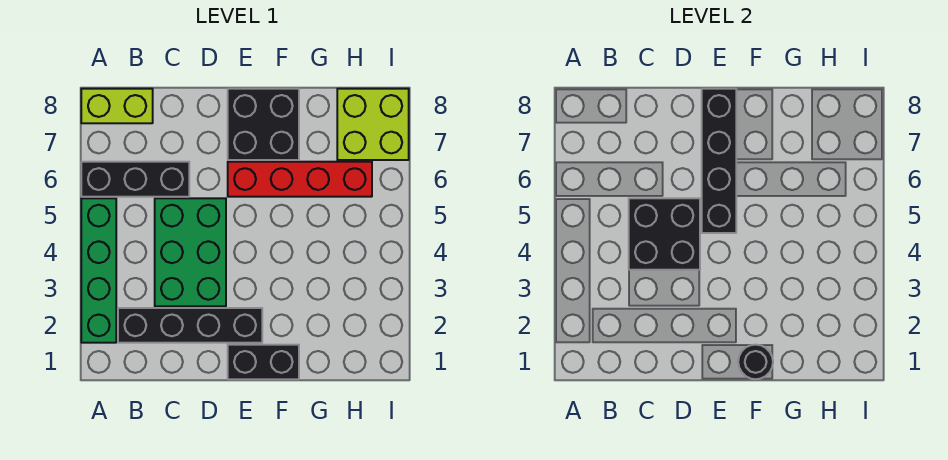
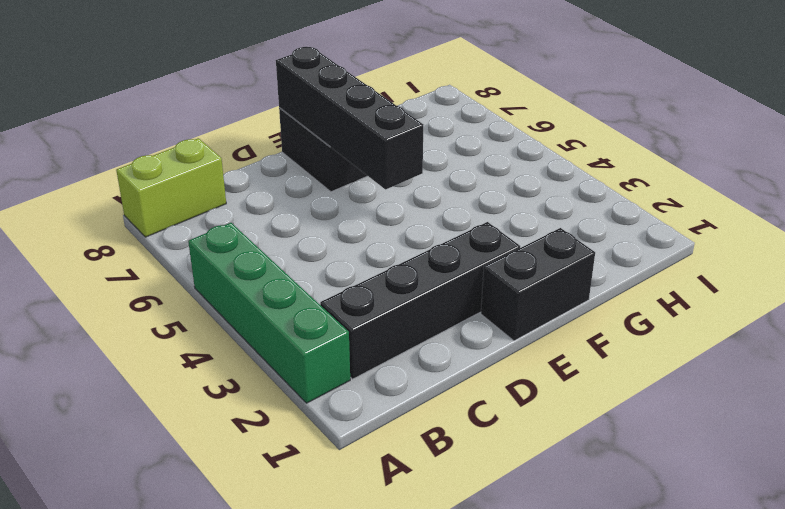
none -> black brick A6:C6 level 1
none -> green brick C3:D5 level 1
none -> red brick E6:H6 level 1

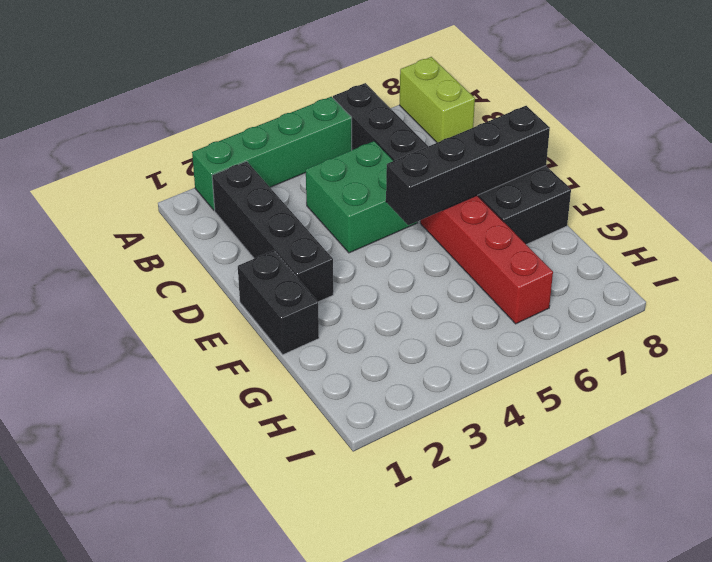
green brick C4:D5 level 1 -> green brick C3:D5 level 1
none -> lime brick H7:I8 level 1
none -> black brick C4:D5 level 2
none -> black round brick F1 level 2

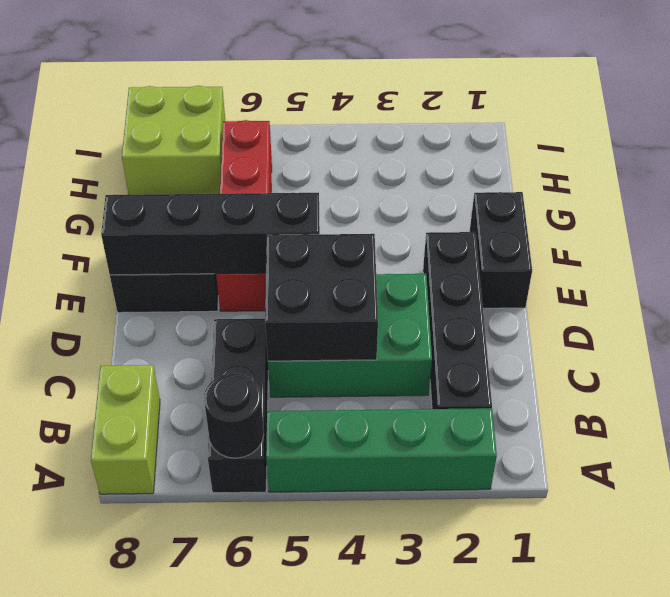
black round brick A6 level 2 -> black round brick F1 level 2

